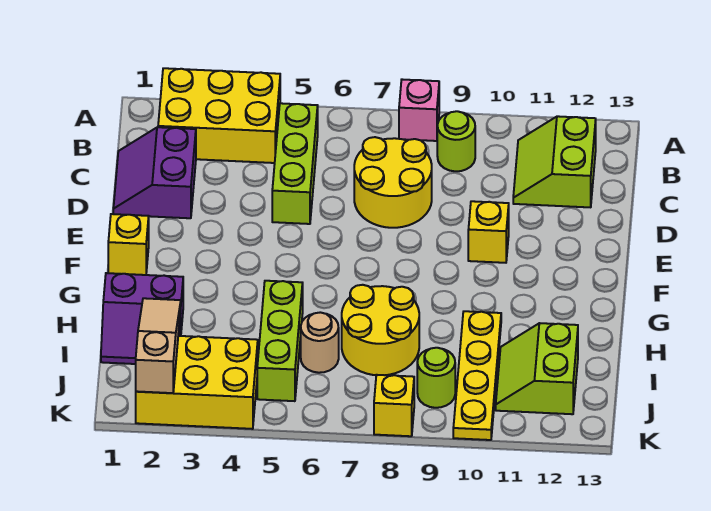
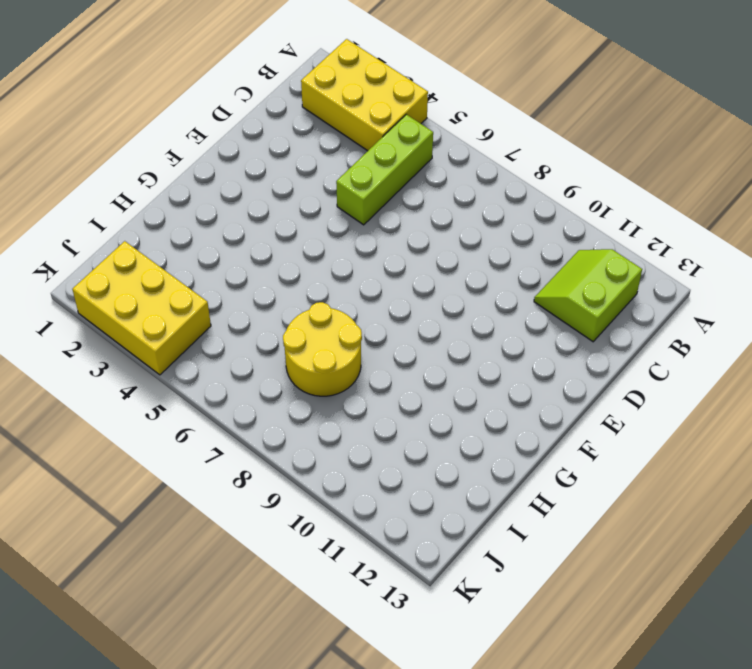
none -> pink brick A8 level 1
none -> lime round brick B9 level 1
none -> purple slope C1:D2 level 1 top 2

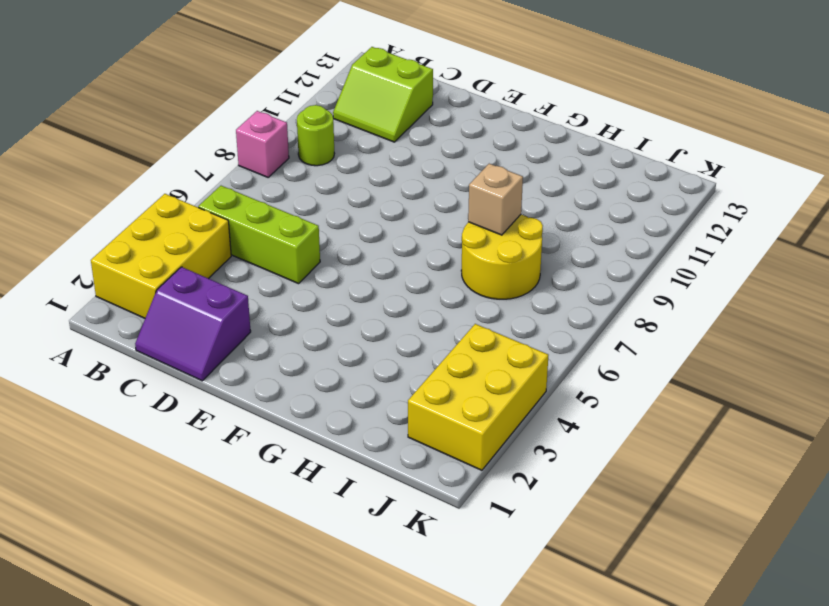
tan brick H8 level 2 -> none
none -> yellow round brick C7:D8 level 1
none -> yellow brick E10 level 1
none -> yellow brick F1 level 1

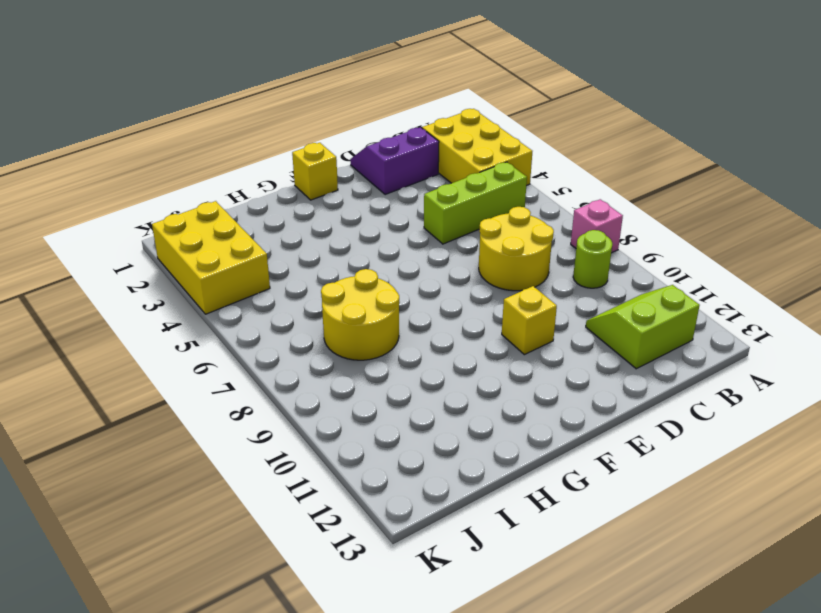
none -> purple slope H1:I2 level 1 top H
none -> lime brick H5:J5 level 1
none -> yellow plate H10:K10 level 1

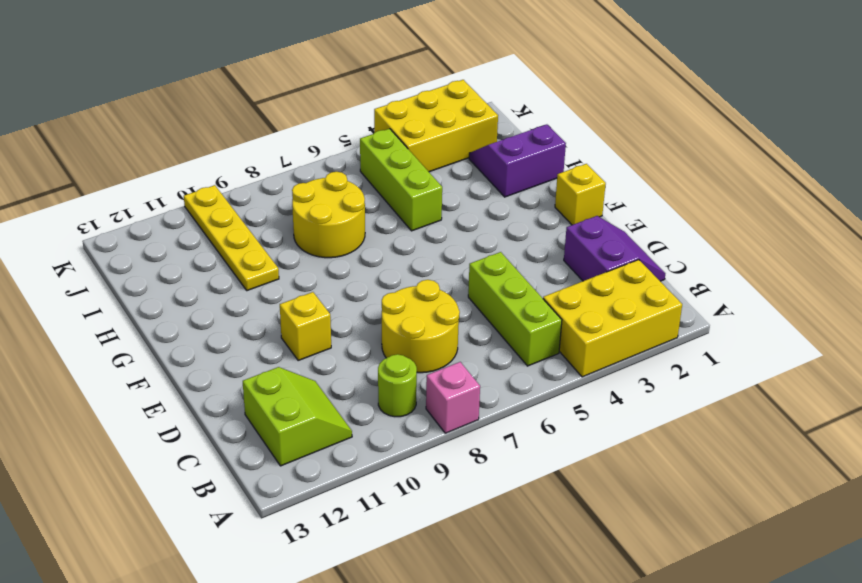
none -> tan round brick I6 level 1
none -> lime slope I11:J12 level 1 top 12
none -> lime round brick J9 level 1

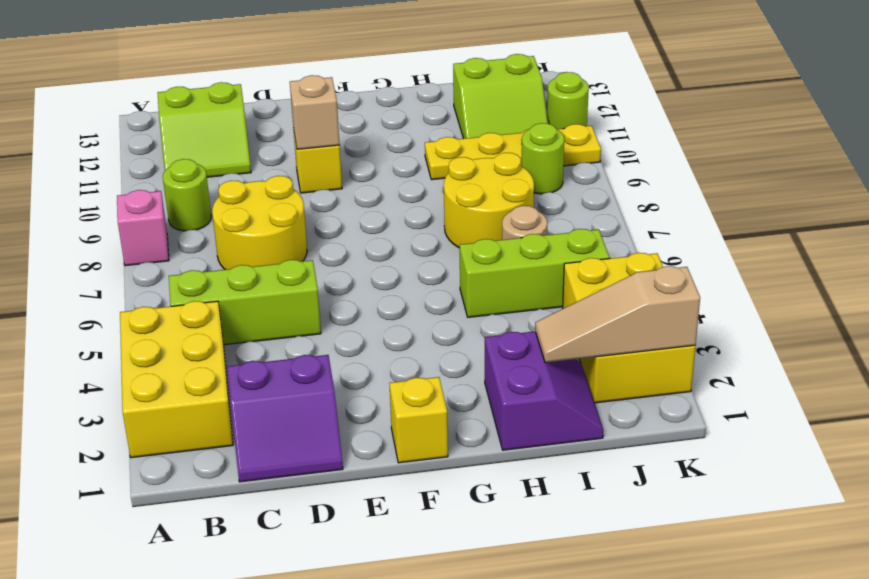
tan brick E10 level 2 -> none
lime round brick K11 level 1 -> none
none -> yellow brick K8 level 1

